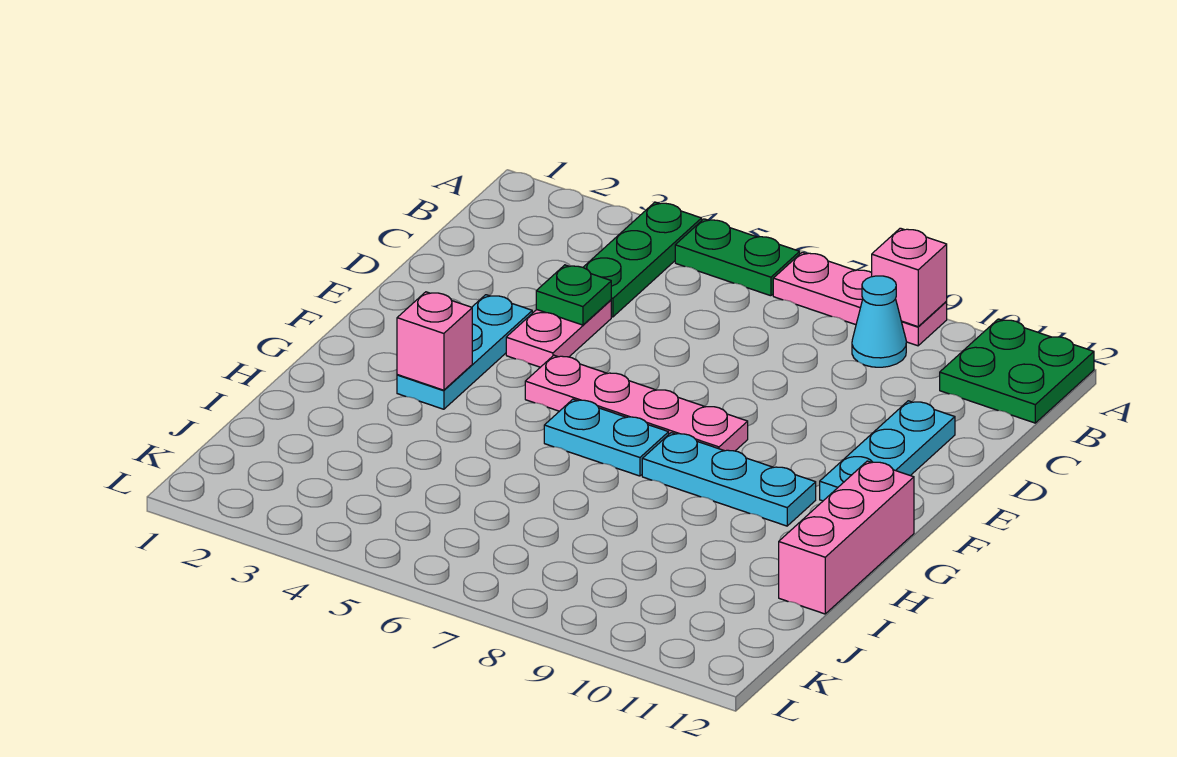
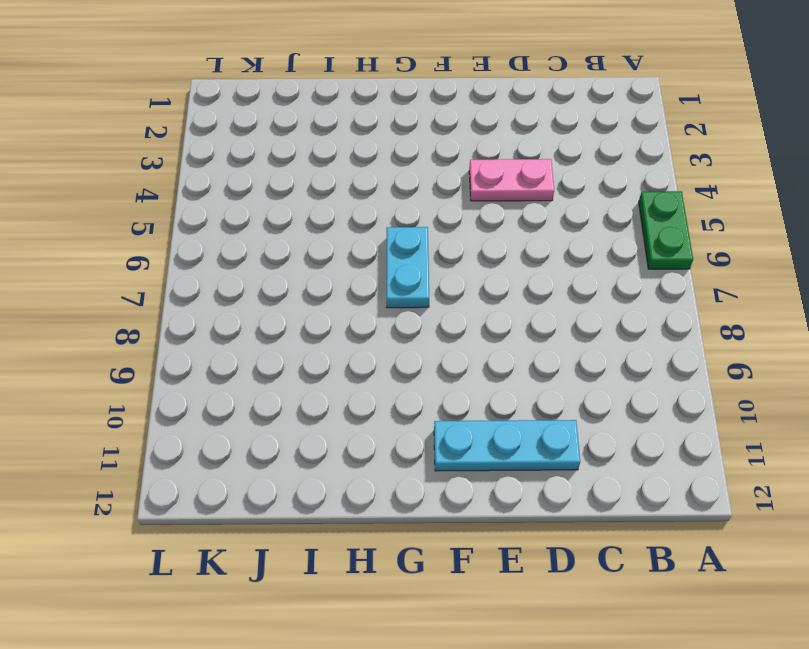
none -> green plate A4:C4 level 1
none -> pink plate A7:A9 level 1
none -> green plate A11:B12 level 1

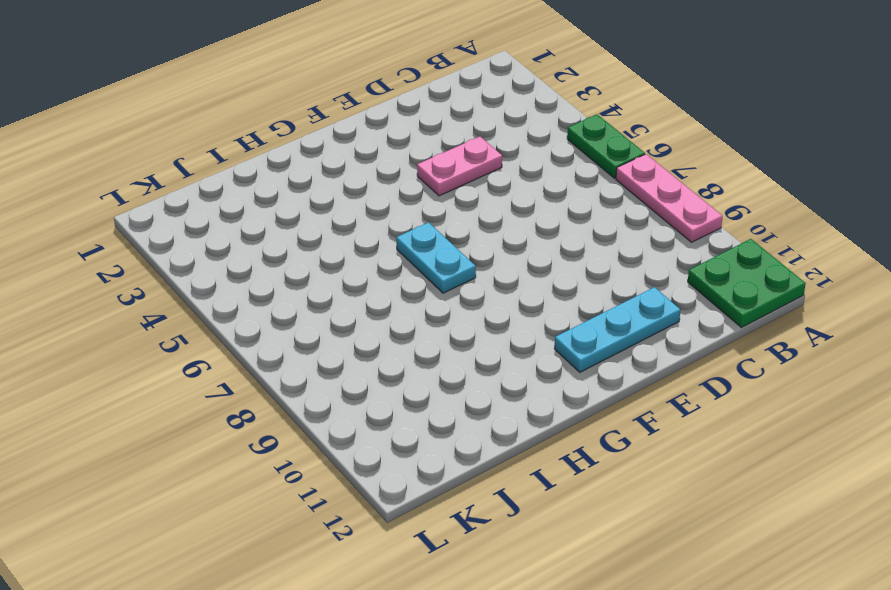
none -> green plate A4:C4 level 1
none -> cyan cone B9 level 1
none -> cyan plate E3:G3 level 1

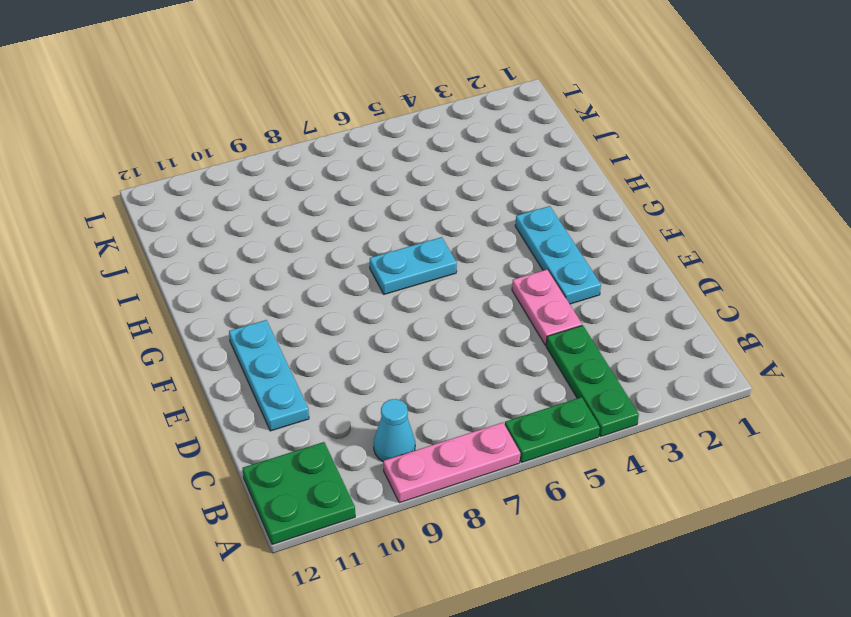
none -> pink plate F5:F8 level 1
none -> cyan plate G8:G10 level 1
none -> pink brick G12:I12 level 1

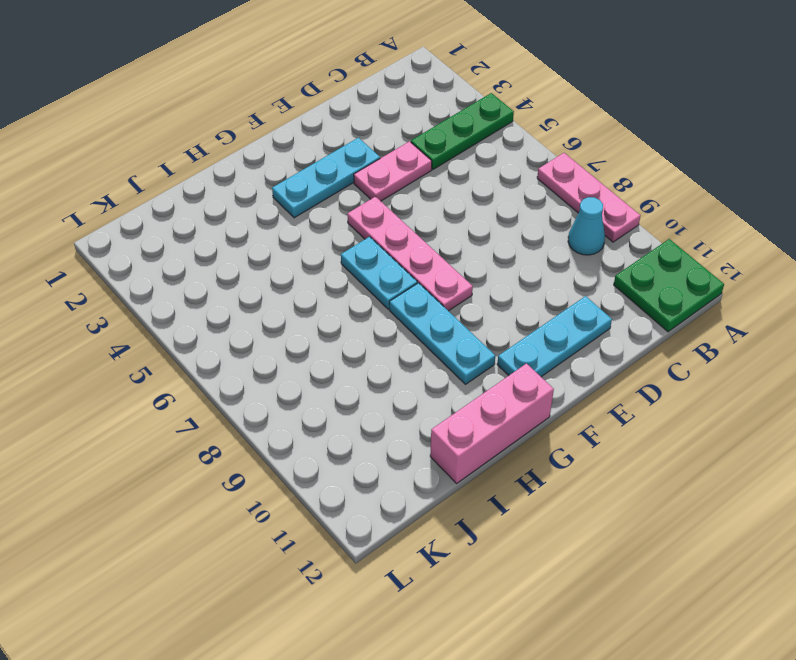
none -> green plate A5:A6 level 1
none -> pink brick A9 level 2
none -> green plate D4 level 2

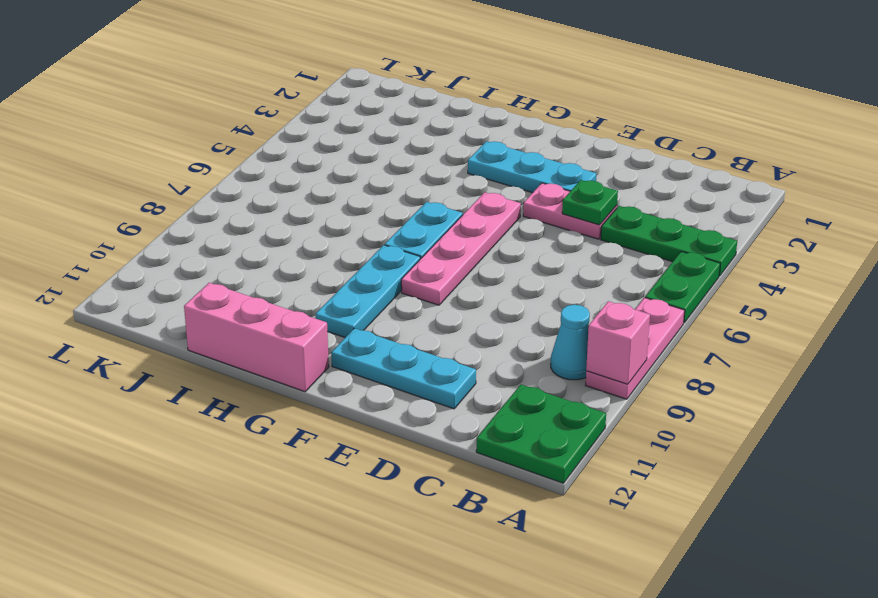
none -> pink brick G3 level 2

